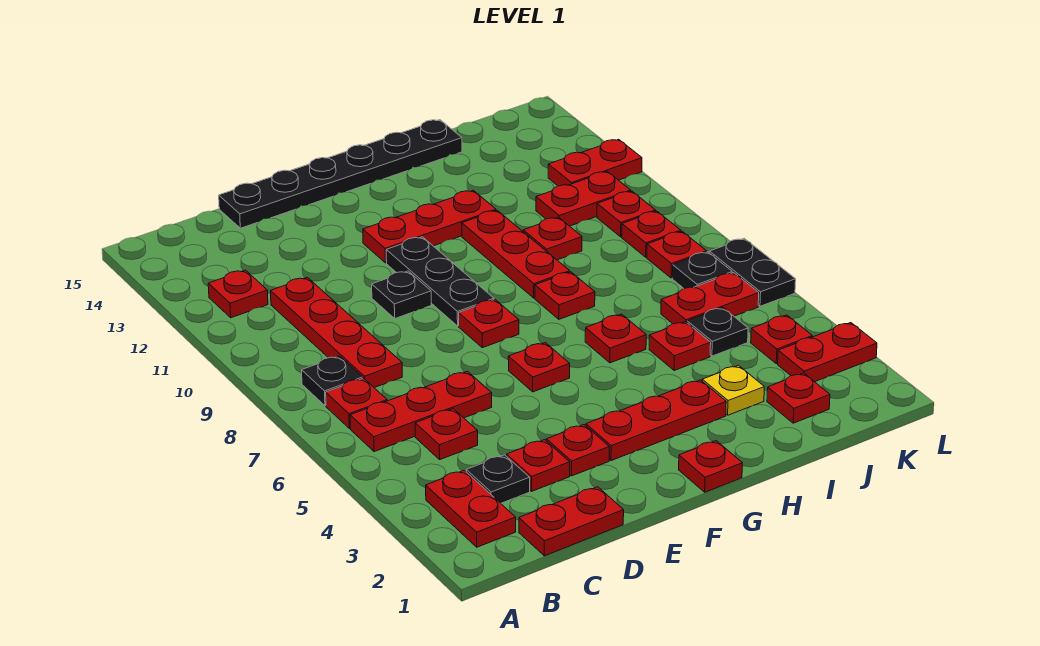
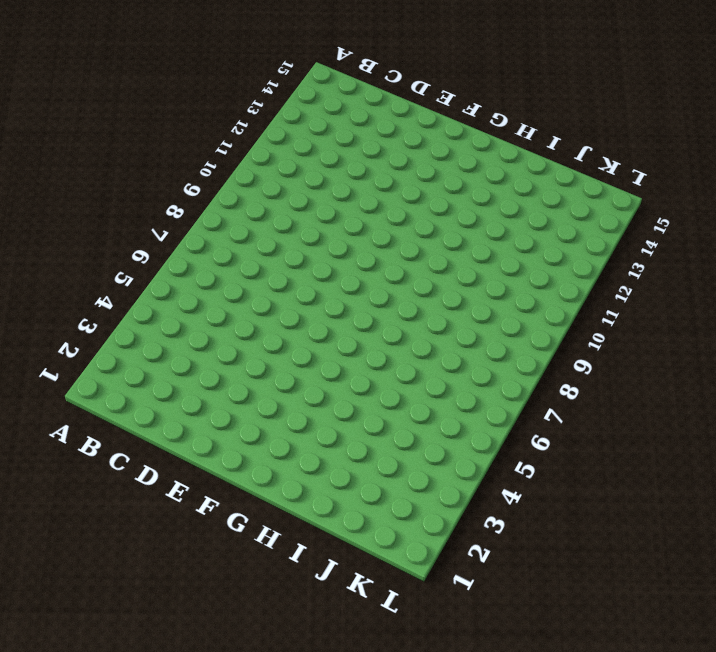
none -> red plate B2:B3 level 1
none -> red plate B6:D6 level 1
none -> red plate B7 level 1
none -> black plate B8 level 1

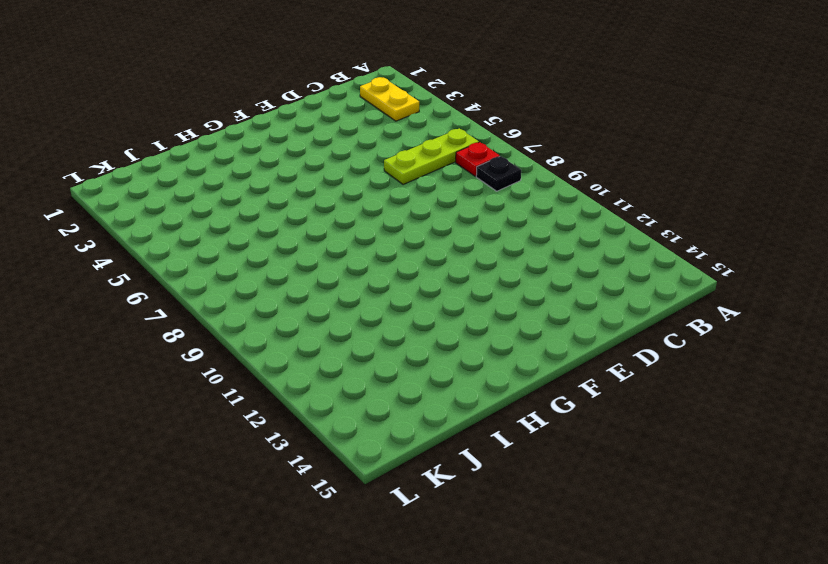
yellow plate B2:B3 level 1 -> red plate B2:B3 level 1
lime plate B6:D6 level 1 -> red plate B6:D6 level 1
none -> red plate B12 level 1
none -> red plate C1:D1 level 1
none -> black plate C3 level 1
none -> red plate C5 level 1

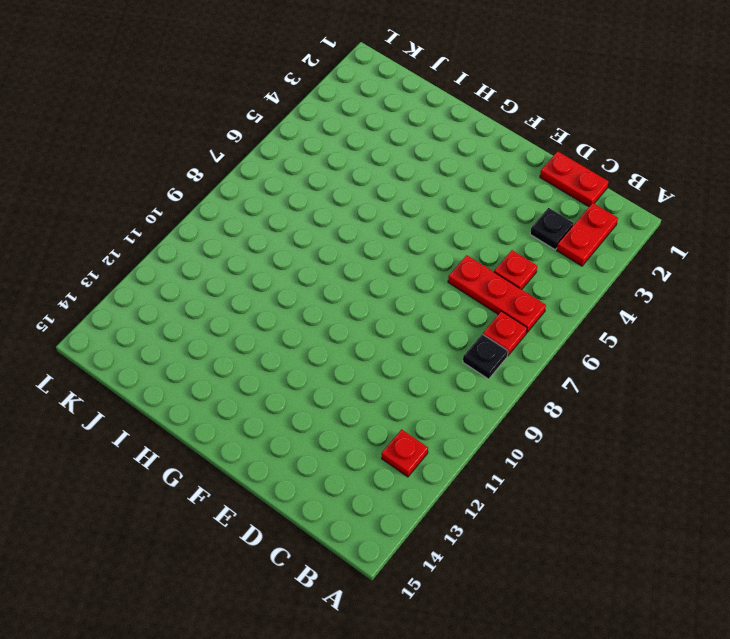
none -> red plate C8:C11 level 1
none -> red plate D3 level 1
none -> black plate D15:I15 level 1
none -> red plate E3 level 1

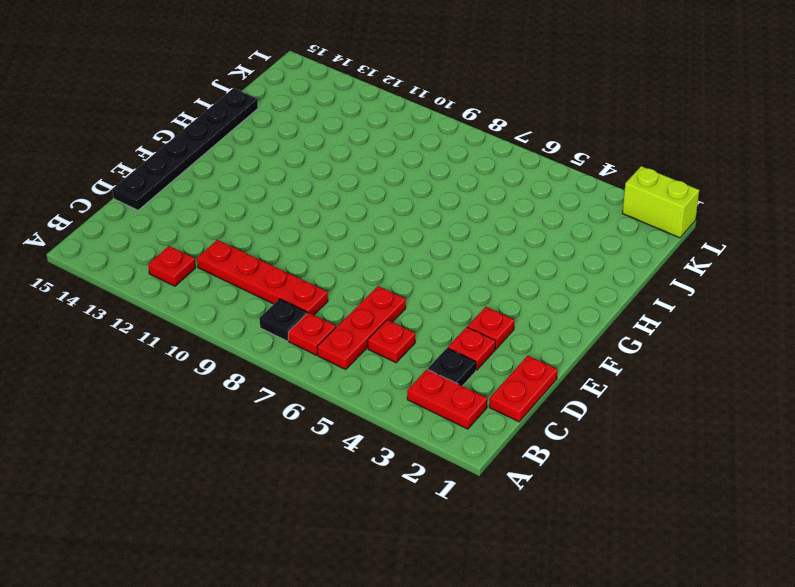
lime brick L1:L2 level 1 -> none
none -> black plate E10 level 1
none -> red plate F3:H3 level 1
none -> red plate F6 level 1
none -> red plate F8 level 1

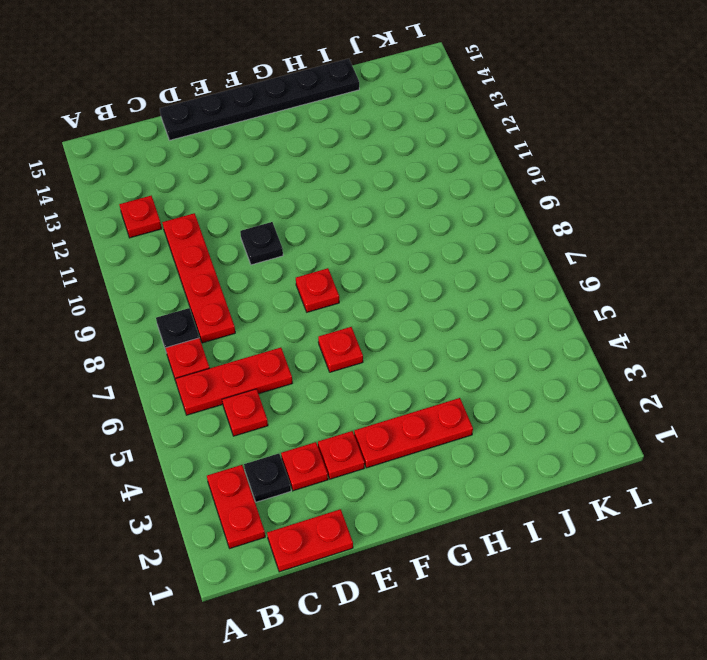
none -> black plate F9:F11 level 1
none -> red plate F12:H12 level 1
none -> red plate G1 level 1
none -> red plate H6 level 1

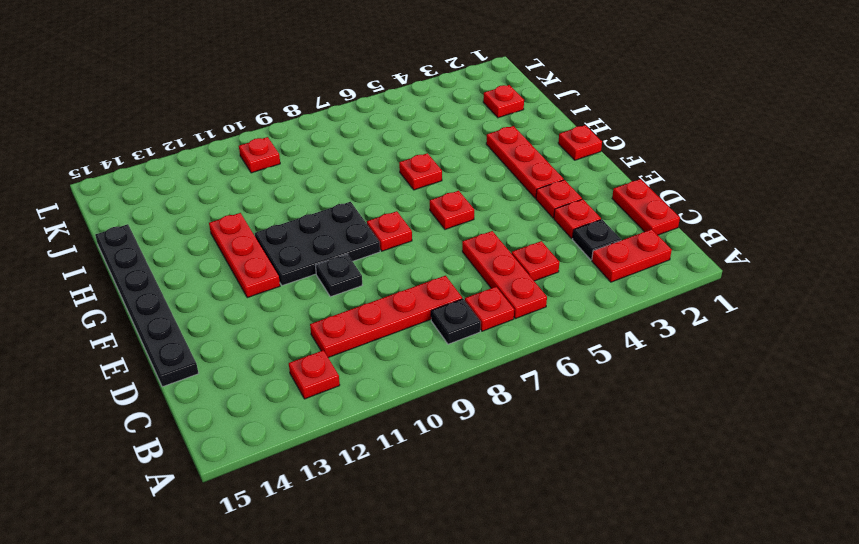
black plate F9:G11 level 1 -> black plate F9:F11 level 1
none -> red plate H8 level 1
none -> red plate H9:H11 level 1
none -> yellow plate I3 level 1
none -> red plate I5 level 1

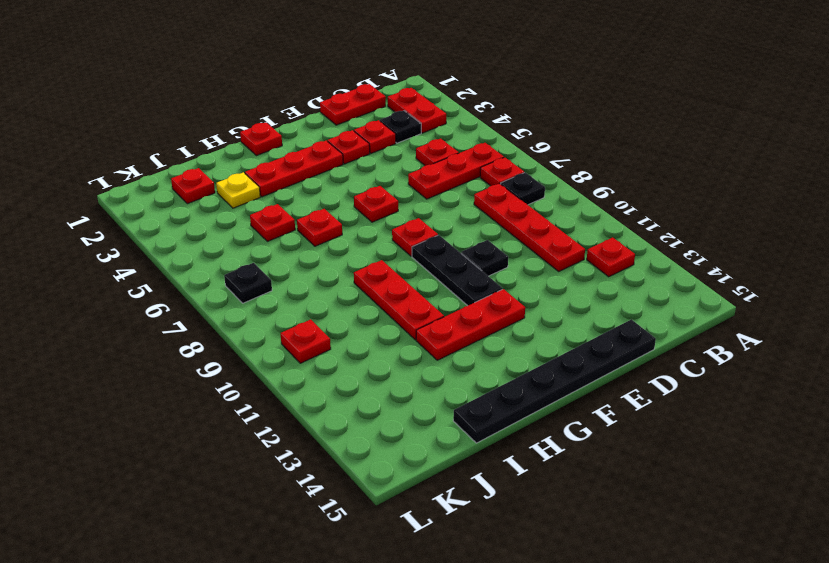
none -> red plate H8 level 1
none -> red plate I10 level 1
none -> black plate J5 level 1
none -> red plate J6:K6 level 1

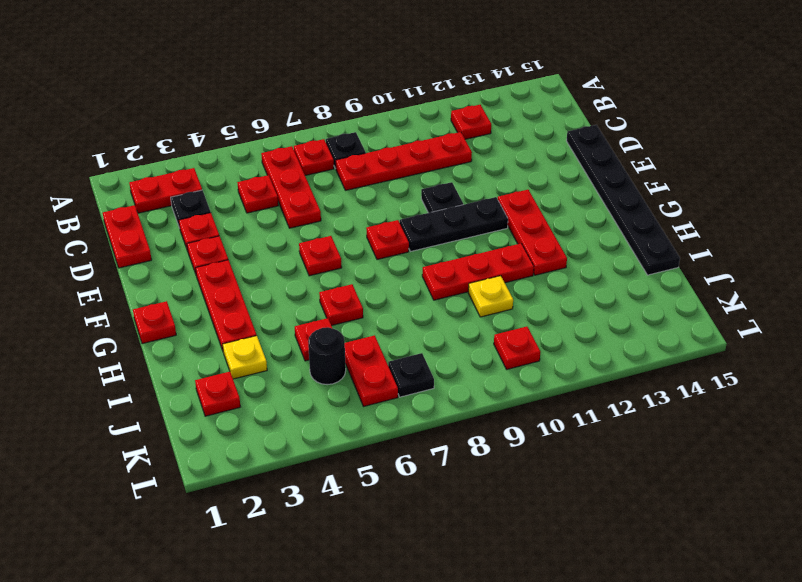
yellow plate I10 level 1 -> red plate I10 level 1
black round brick J5 level 1 -> black plate J5 level 1
none -> red plate H8 level 1
none -> red plate J11:K11 level 1
none -> red plate K3:L3 level 1
none -> red plate K4 level 1

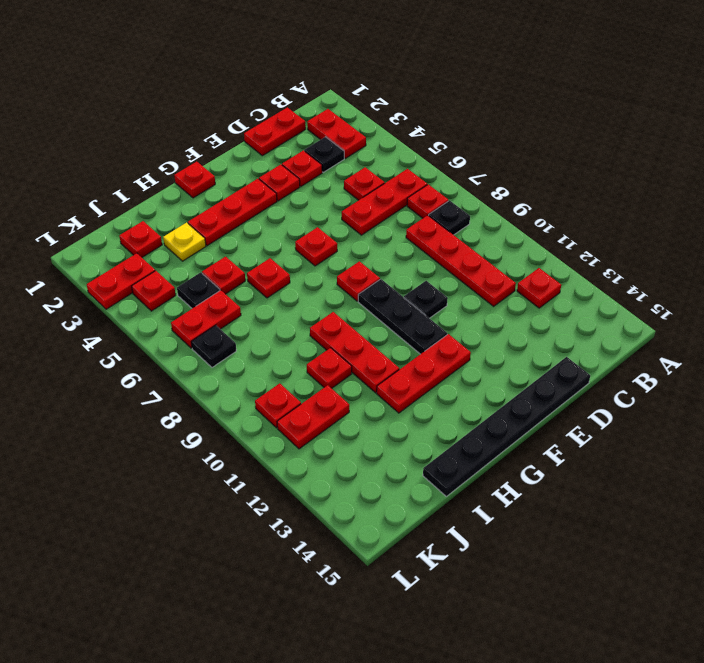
none -> red plate H8 level 1
none -> red plate K8 level 1
none -> red plate K9 level 1
none -> red plate K12:L12 level 1

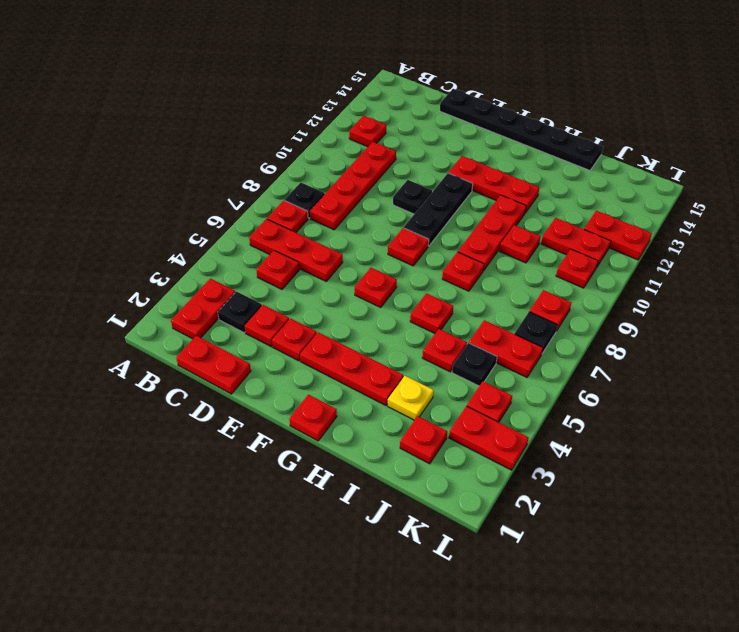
none -> red plate K9 level 1
none -> black plate L6:L7 level 1

